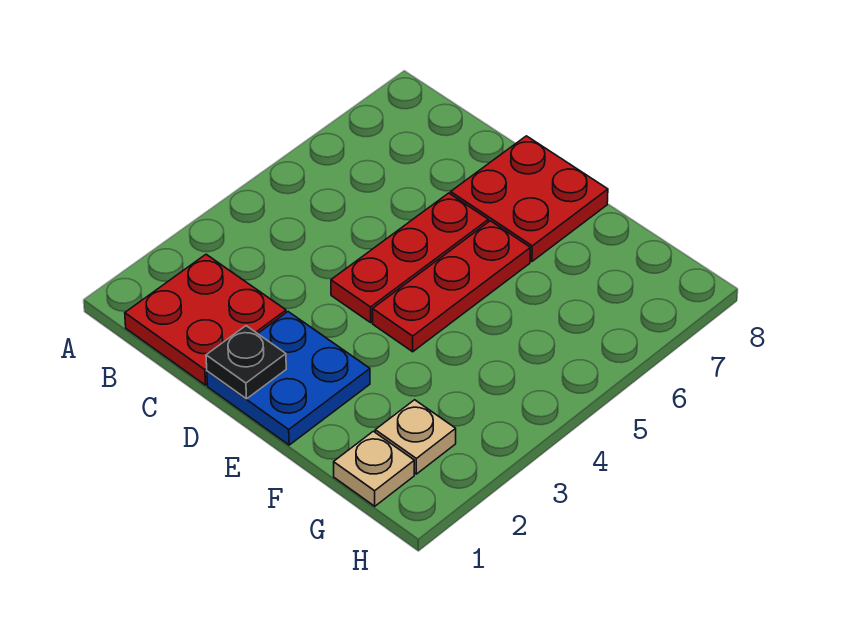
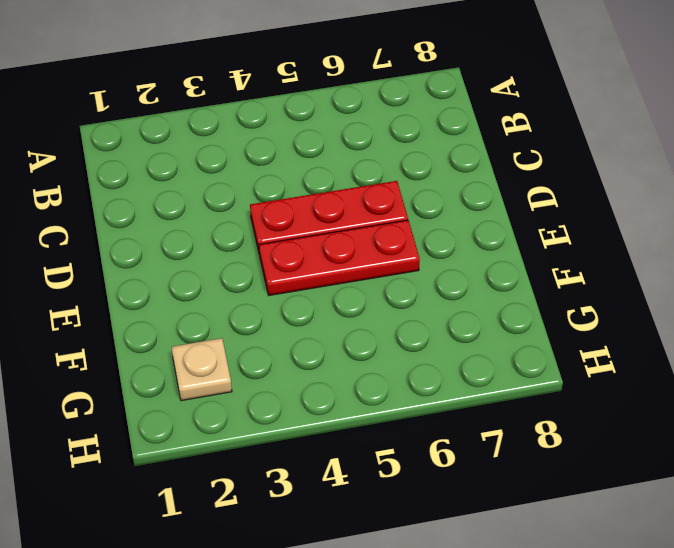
none -> red plate B1:C2 level 1
none -> blue plate D1:E2 level 1

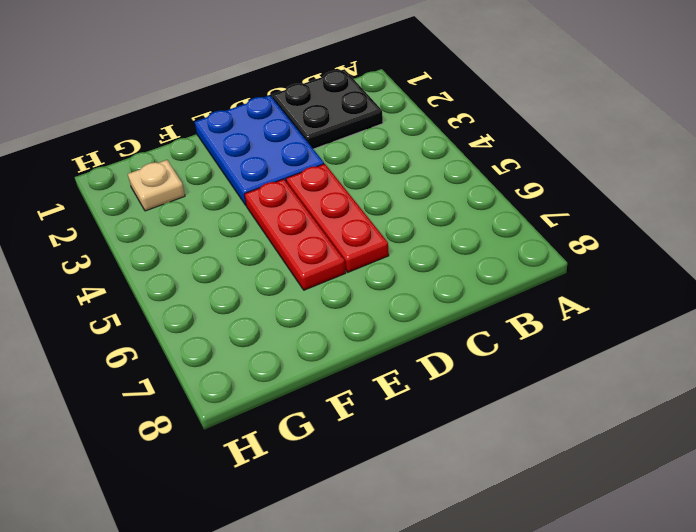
black plate B1:C2 level 1 -> red plate B1:C2 level 1
blue plate D1:E3 level 1 -> blue plate D1:E2 level 1
none -> red plate D7:E8 level 1
none -> tan plate G1 level 1

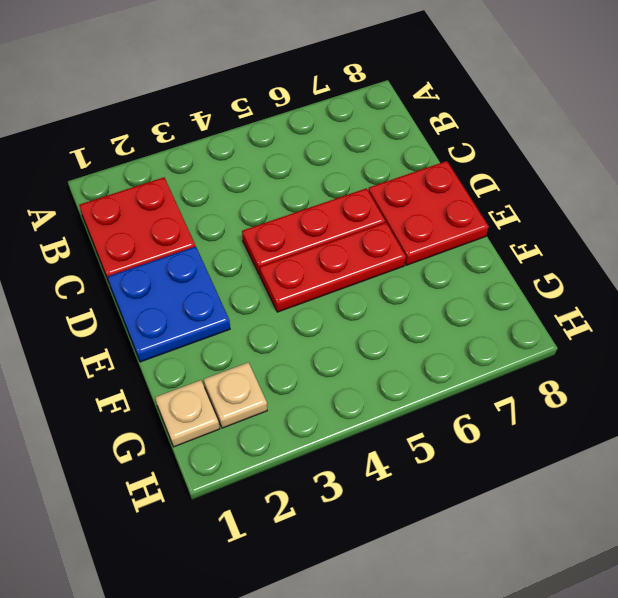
none -> black plate D1 level 2

